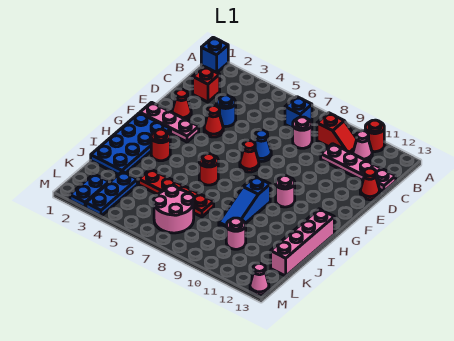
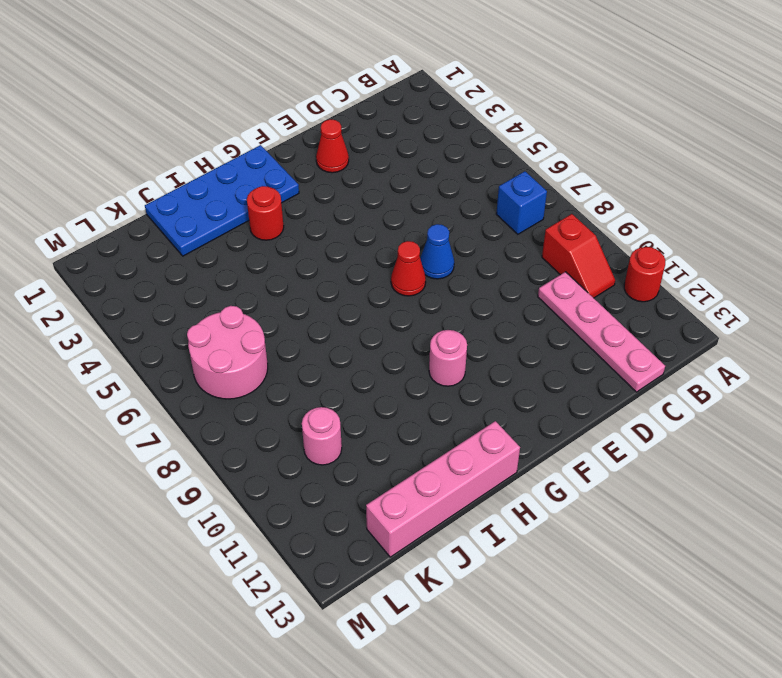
none -> blue brick A1 level 1
none -> pink cone B11 level 1
none -> red brick C2 level 1

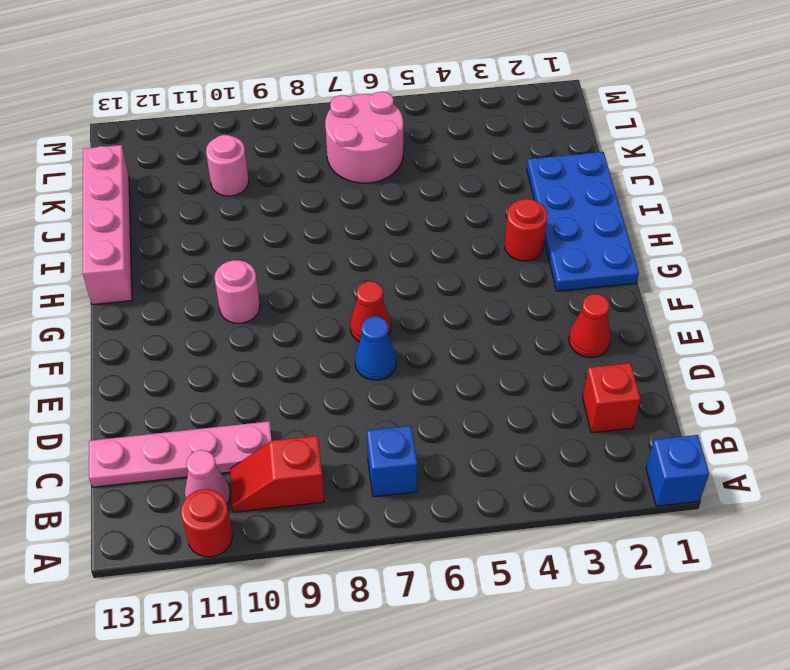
none -> pink round brick C8 level 1
none -> blue round brick D4 level 1
none -> red cone D13 level 1

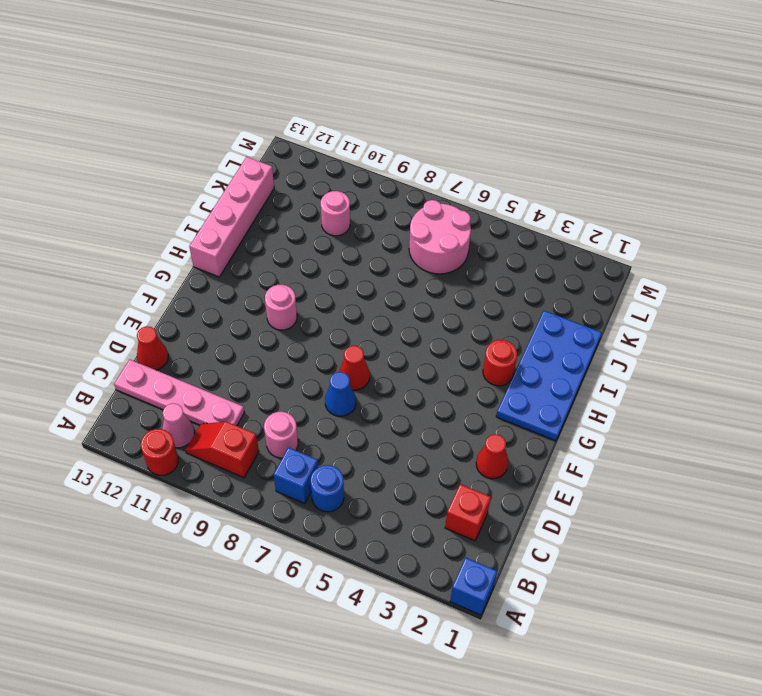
blue round brick B6 level 1 -> blue round brick D4 level 1
none -> red cone E4 level 1
none -> pink plate F1:F3 level 1
none -> red round brick H6 level 1

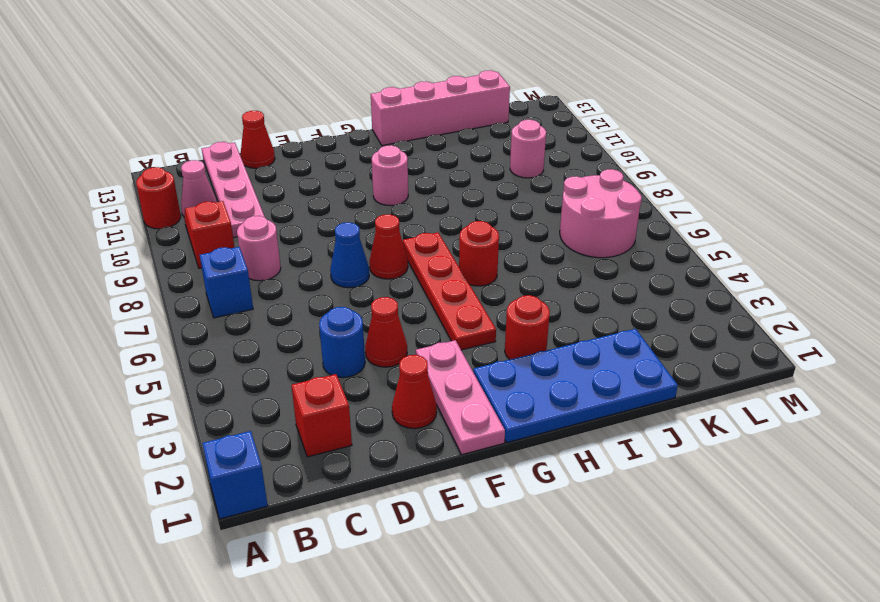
red plate G4:G7 level 1 -> red plate J4:J7 level 1
none -> blue slope H9:J9 level 1 top H
none -> blue plate K3:M3 level 1
none -> blue plate L2:M2 level 1

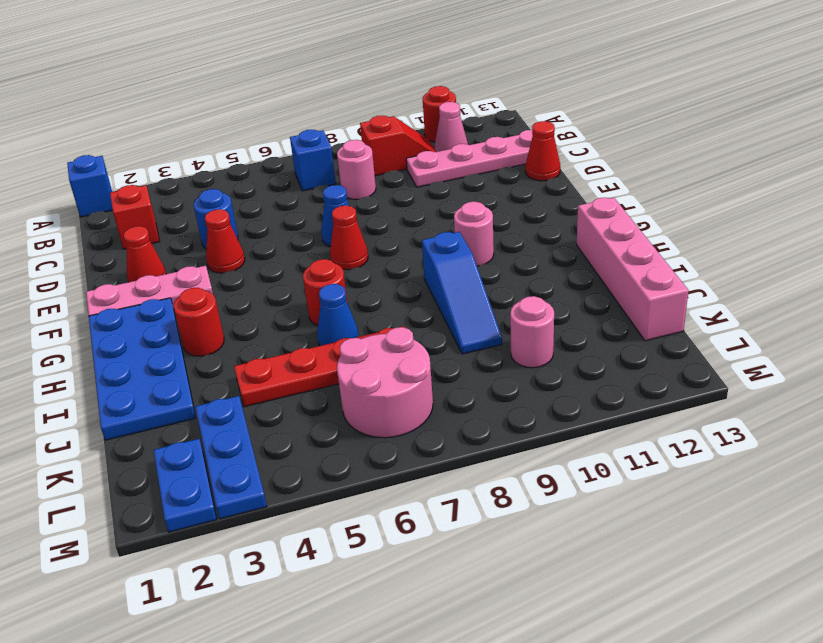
blue cone I6 level 1 -> none
none -> pink cone M13 level 1

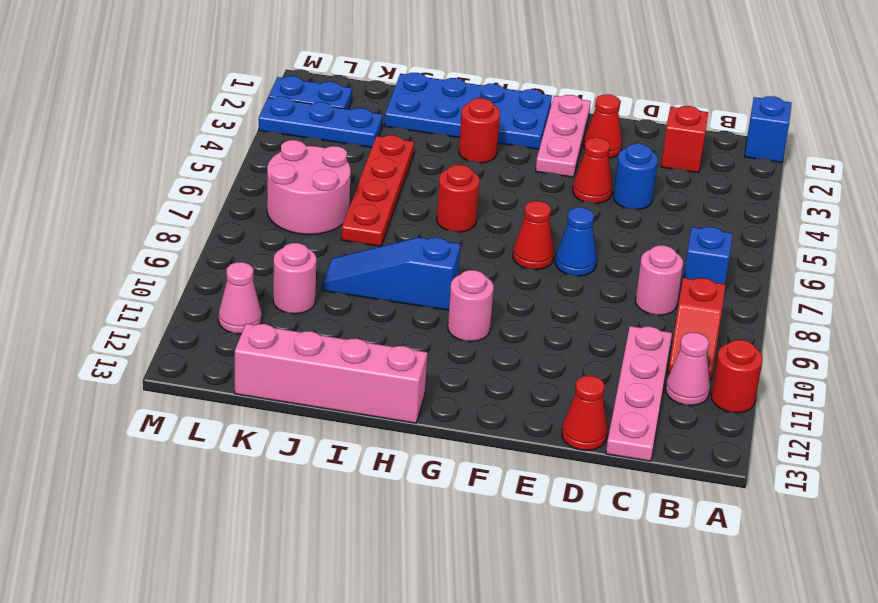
pink cone L11 level 1 -> pink cone M13 level 1

